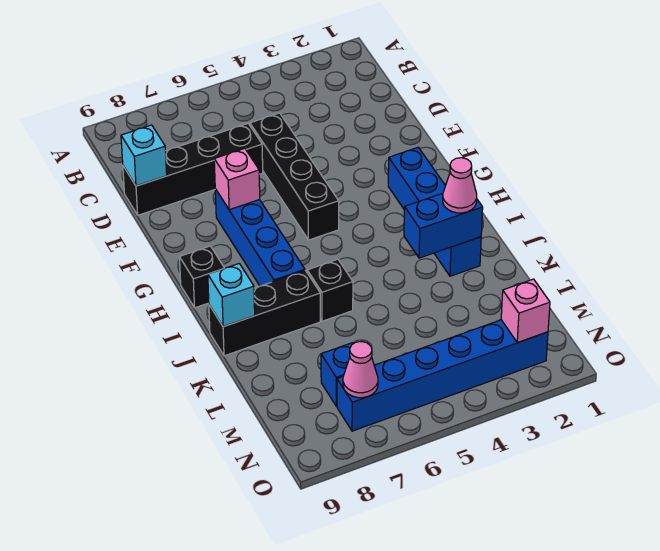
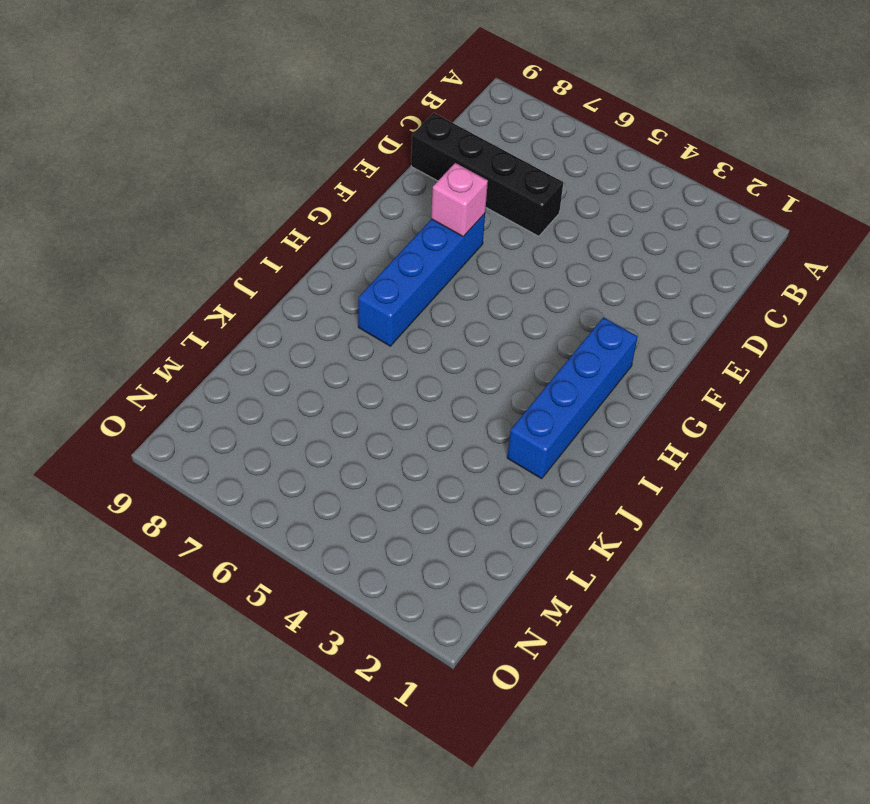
none -> black brick D5:G5 level 1
none -> black brick H9 level 1
none -> black brick J6 level 1

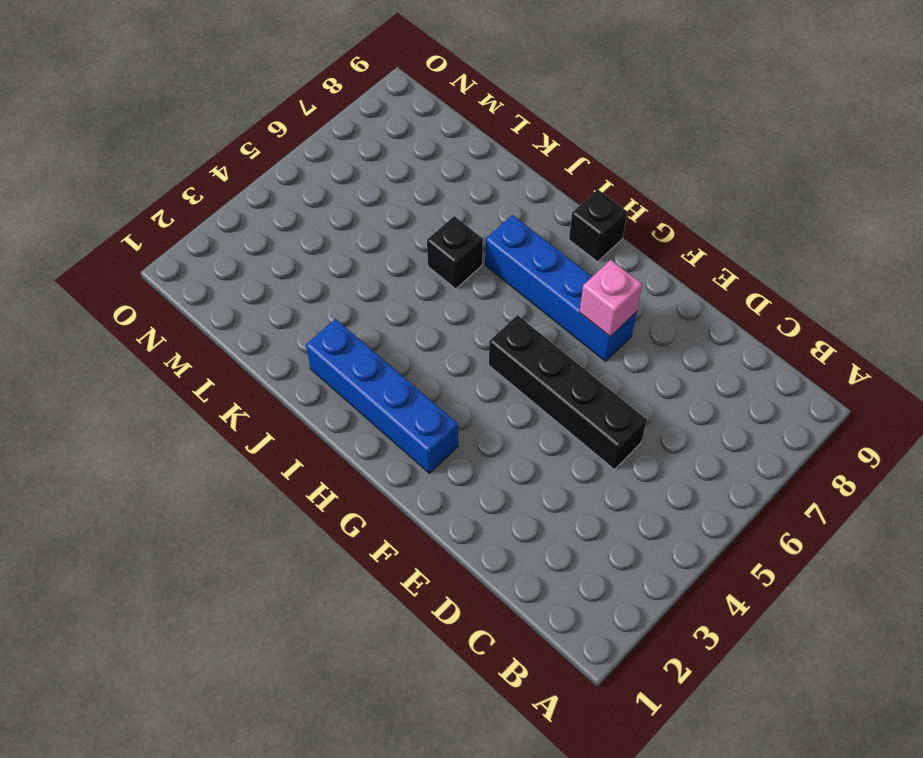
none -> black brick D6:D9 level 1
none -> black brick J7:J9 level 1
none -> blue brick M7 level 1

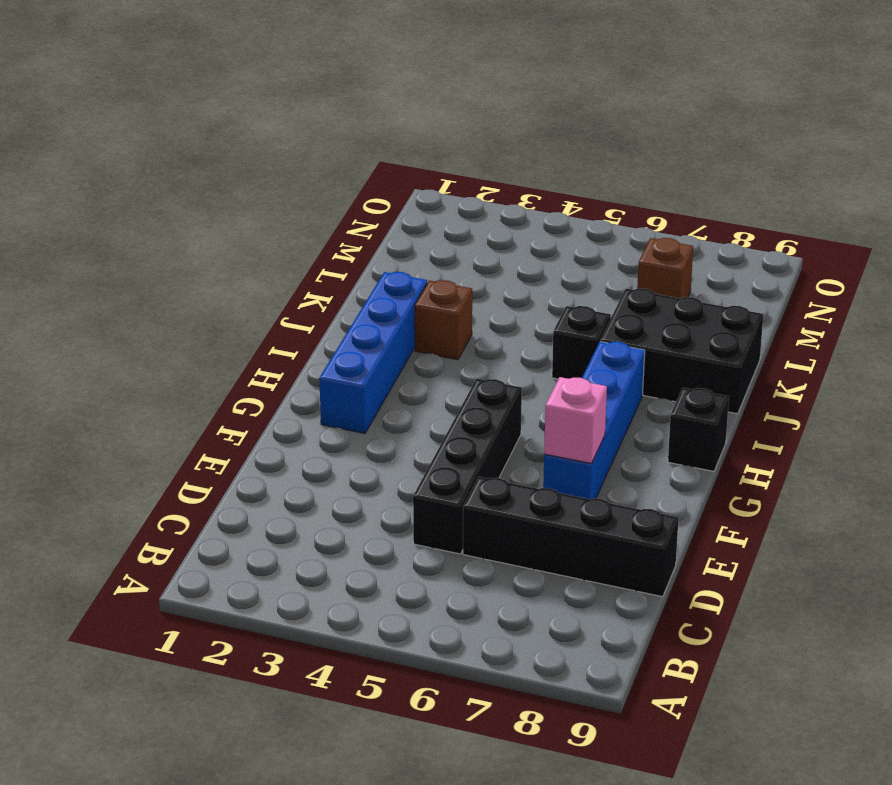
brown brick J3 level 1 -> none
black brick J7:K9 level 1 -> black brick J7:J9 level 1
brown brick M7 level 1 -> blue brick M7 level 1
none -> blue brick N2:N7 level 1
none -> cyan brick D9 level 2
none -> blue brick J2:J3 level 2

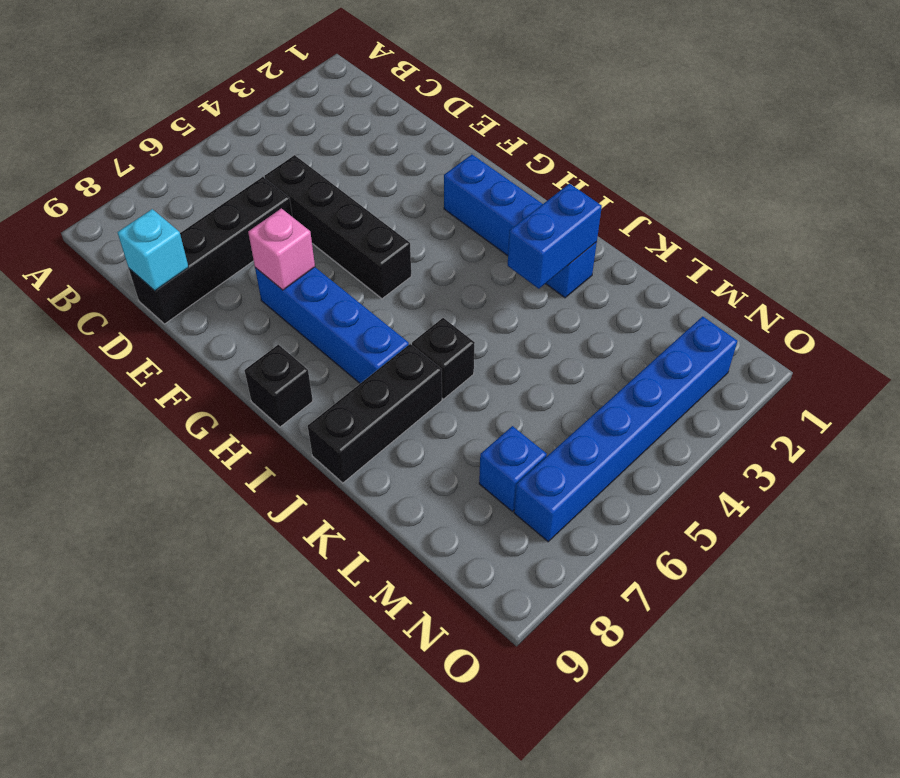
none -> cyan brick J9 level 2
none -> pink brick N2 level 2
none -> pink cone N7 level 2

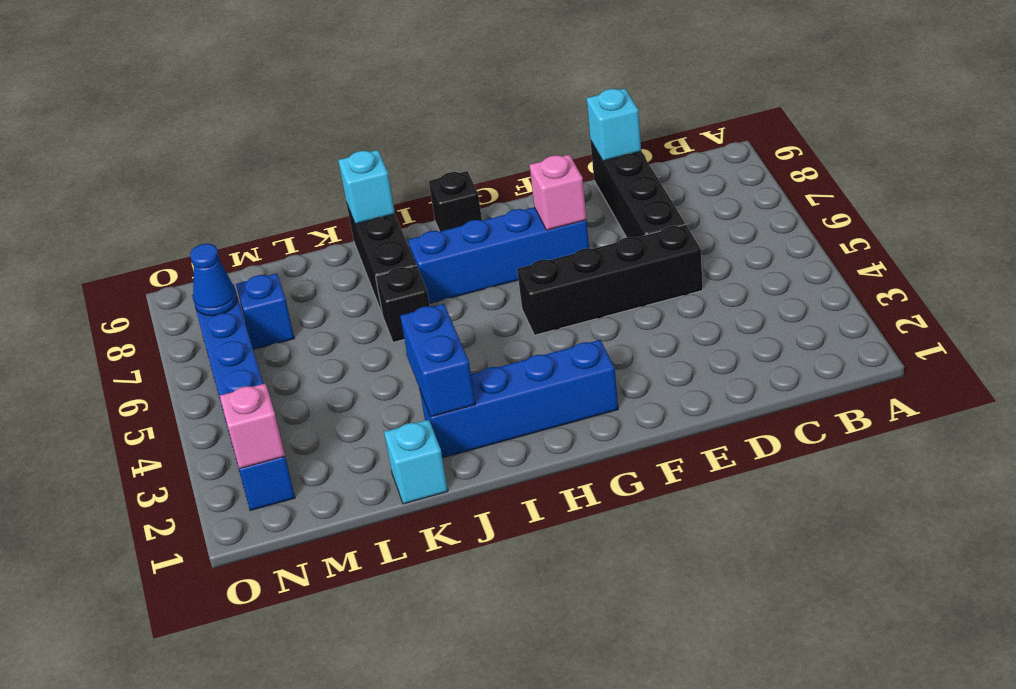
cyan brick K1 level 1 -> none
blue cone N7 level 2 -> pink cone N7 level 2
none -> pink cone J2 level 3

